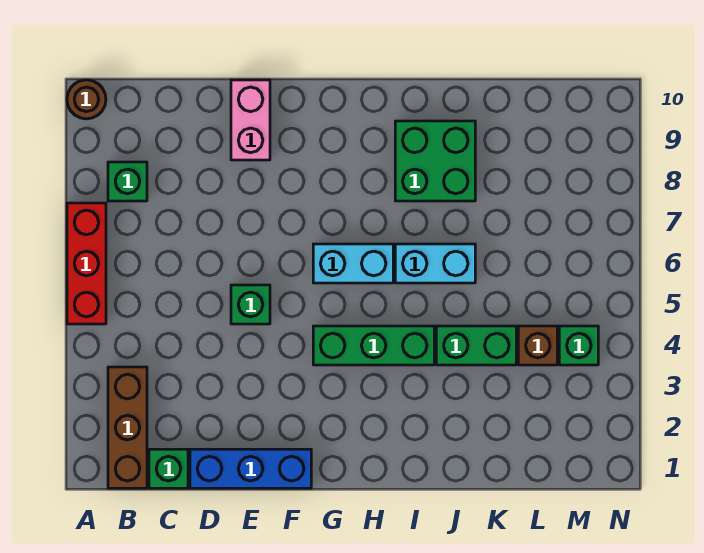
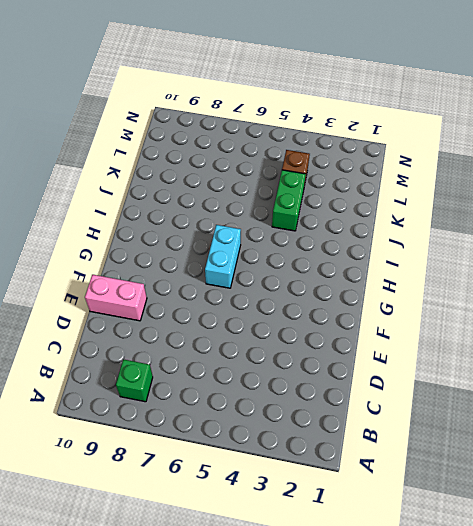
none -> red brick A5:A7 level 1
none -> brown round brick A10 level 1
none -> brown brick B1:B3 level 1

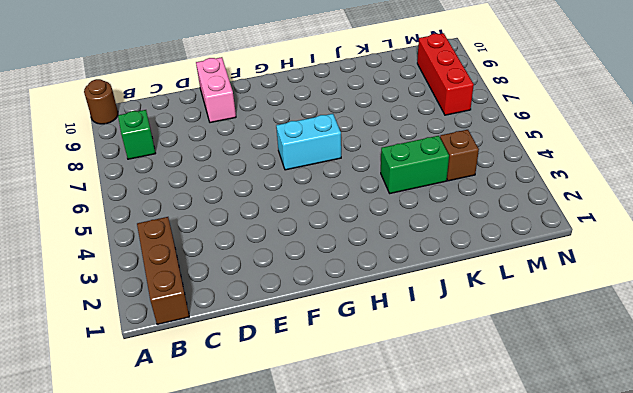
red brick M7:M9 level 1 -> red brick A5:A7 level 1
none -> green brick C1 level 1
none -> blue brick D1:F1 level 1
none -> green brick E5 level 1

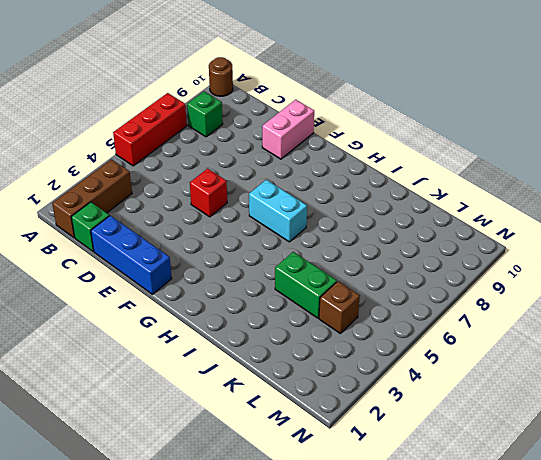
red brick E5 level 1 -> green brick E5 level 1
none -> green brick G4:I4 level 1
none -> cyan brick I6:J6 level 1
none -> green brick I8:J9 level 1

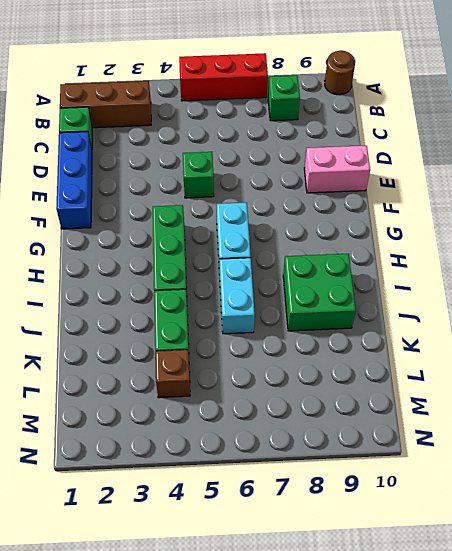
none -> green brick M4 level 1

